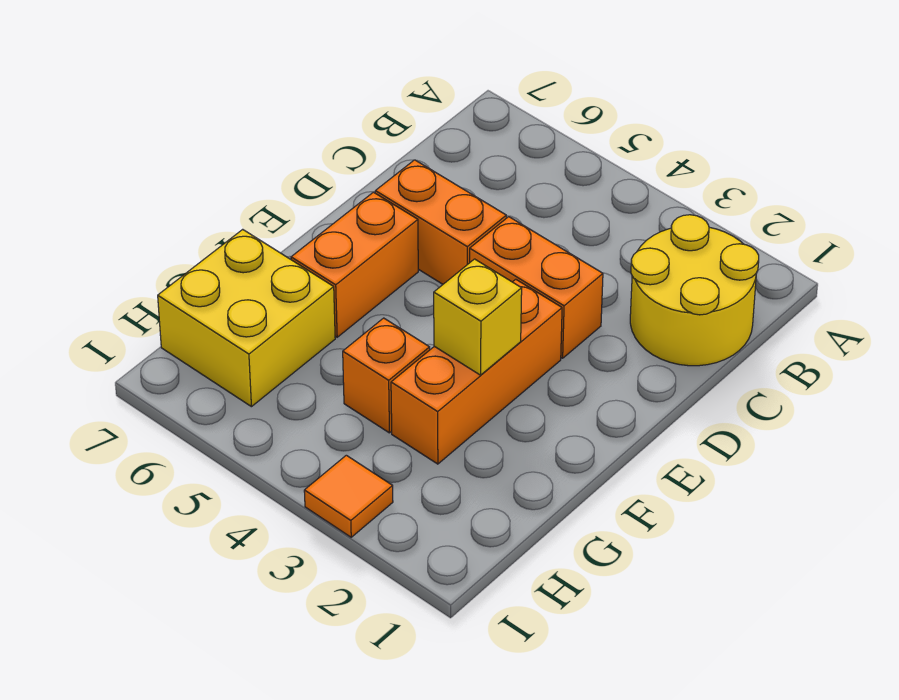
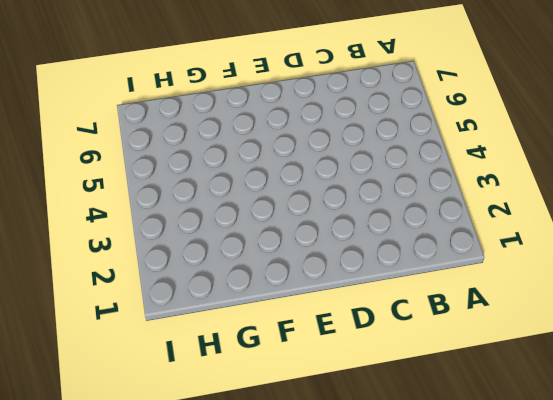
none -> yellow round brick B1:C2 level 1
none -> orange brick D3:D4 level 1

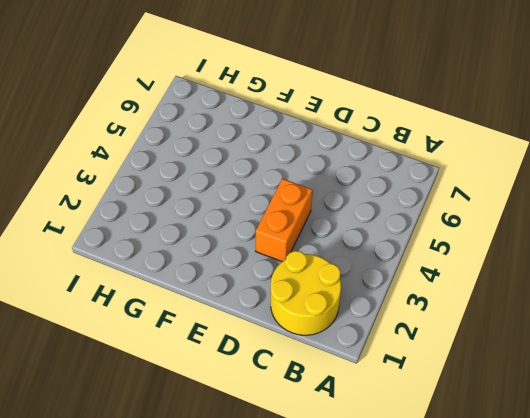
none -> orange brick D5:D6 level 1
none -> orange brick E3:G3 level 1

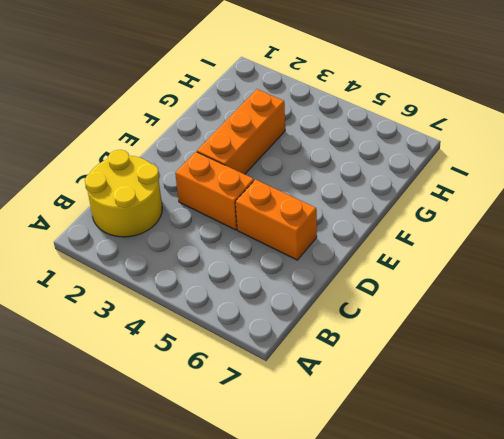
none -> orange brick E6:F6 level 1
none -> orange brick G4 level 1

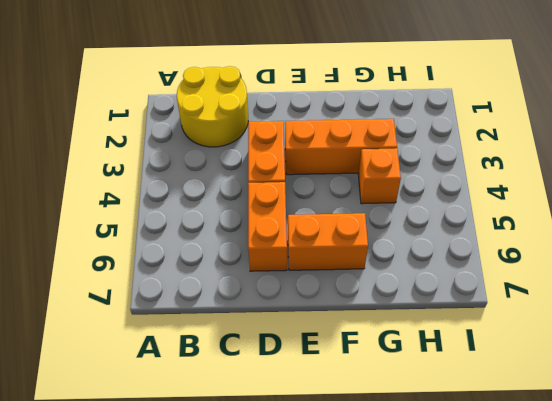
none -> yellow brick G6:H7 level 1
none -> orange tile I3 level 1

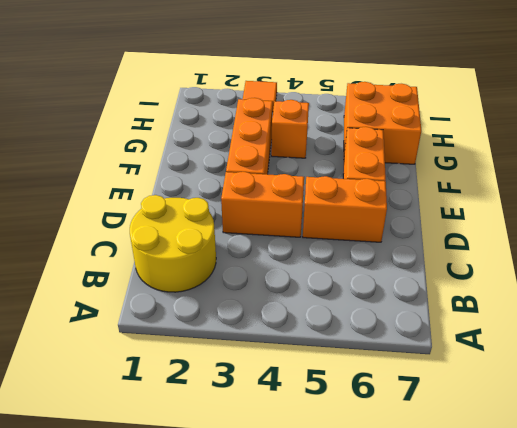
orange brick G6:H7 level 1 -> yellow brick G6:H7 level 1
none -> yellow brick F3 level 2

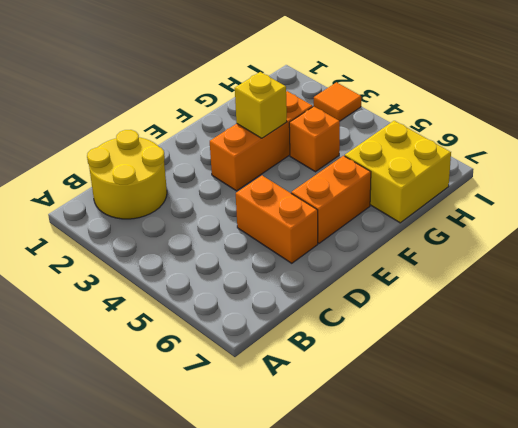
none -> orange brick D3:D4 level 1

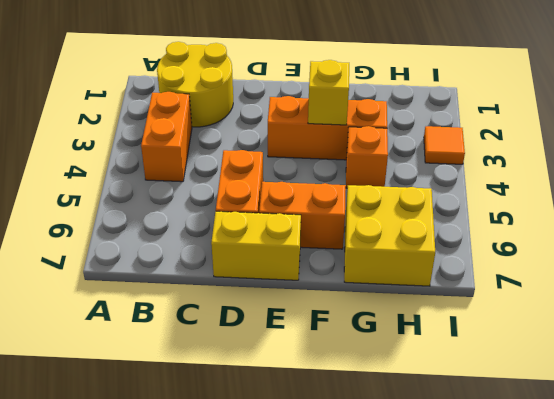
orange brick B3:B4 level 1 -> orange brick D3:D4 level 1
yellow brick D7:E7 level 1 -> none

